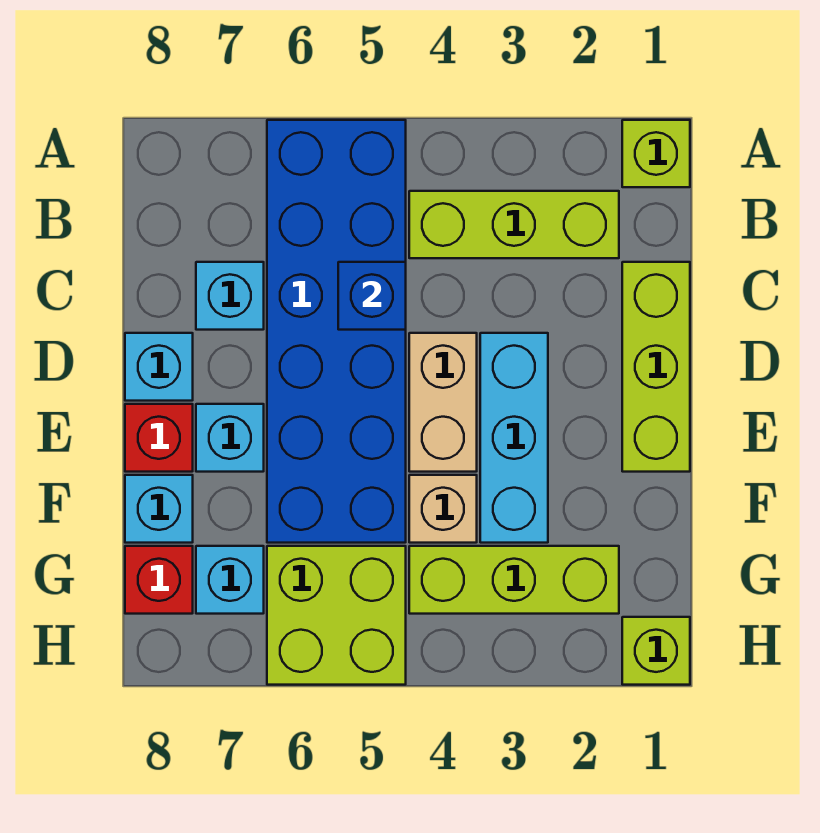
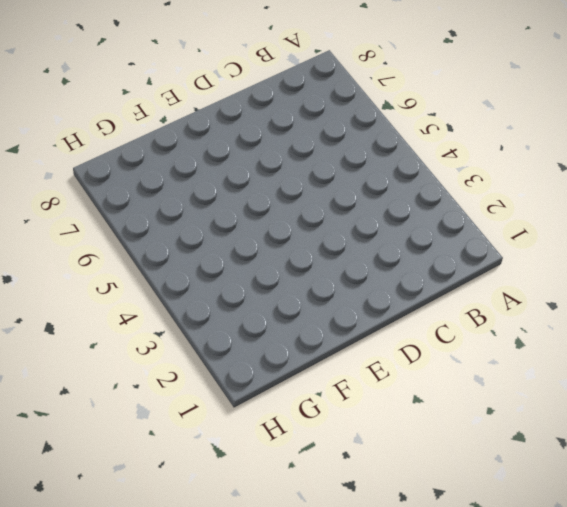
none -> lime brick A1 level 1
none -> blue brick A5:F6 level 1
none -> lime brick B2:B4 level 1

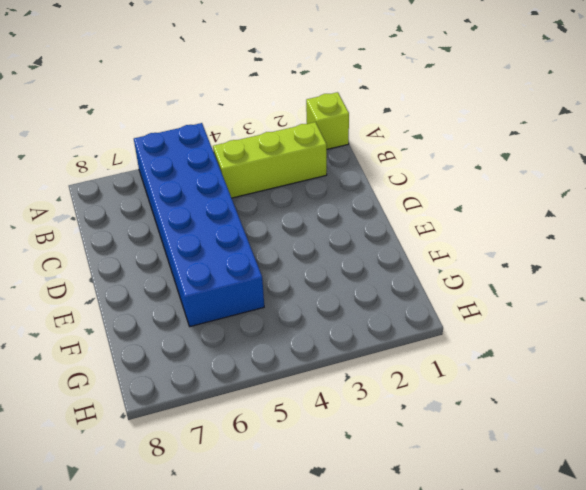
none -> lime brick C1:E1 level 1
none -> cyan brick C7 level 1
none -> cyan brick D3:F3 level 1

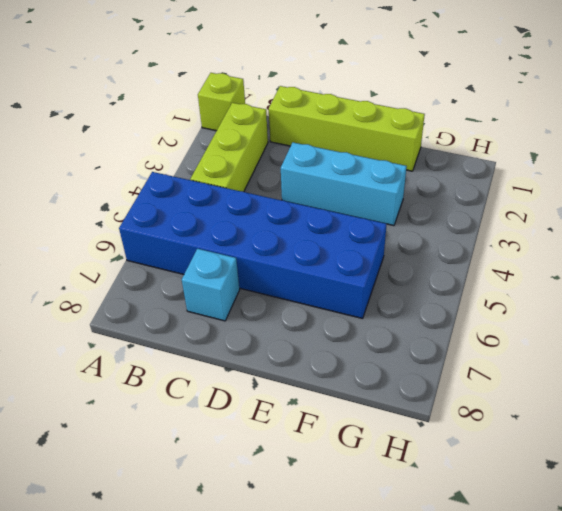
lime brick C1:F1 level 1 -> lime brick C1:E1 level 1
none -> tan brick D4:E4 level 1
none -> cyan brick D8 level 1
none -> cyan brick E7 level 1

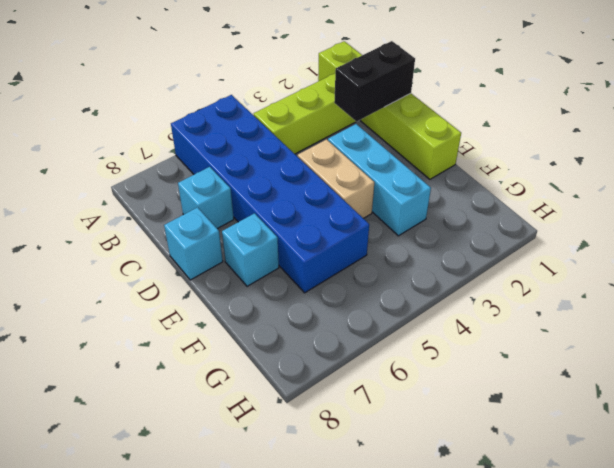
black brick C1:C2 level 2 -> none
none -> red brick E8 level 1
none -> tan brick F4 level 1
none -> cyan brick F8 level 1

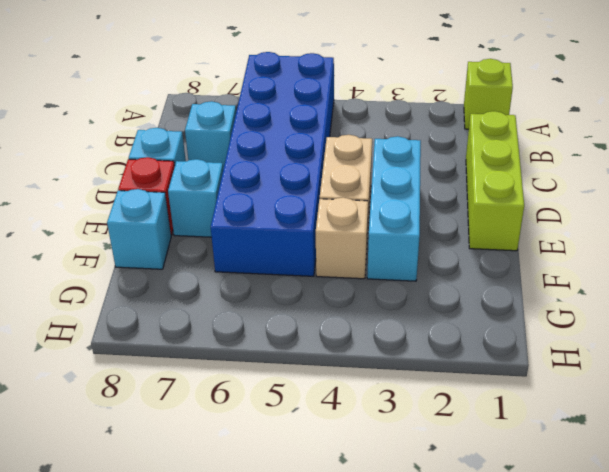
none -> lime brick B2:B4 level 1
none -> lime brick G2:G4 level 1
none -> lime brick G5:H6 level 1

